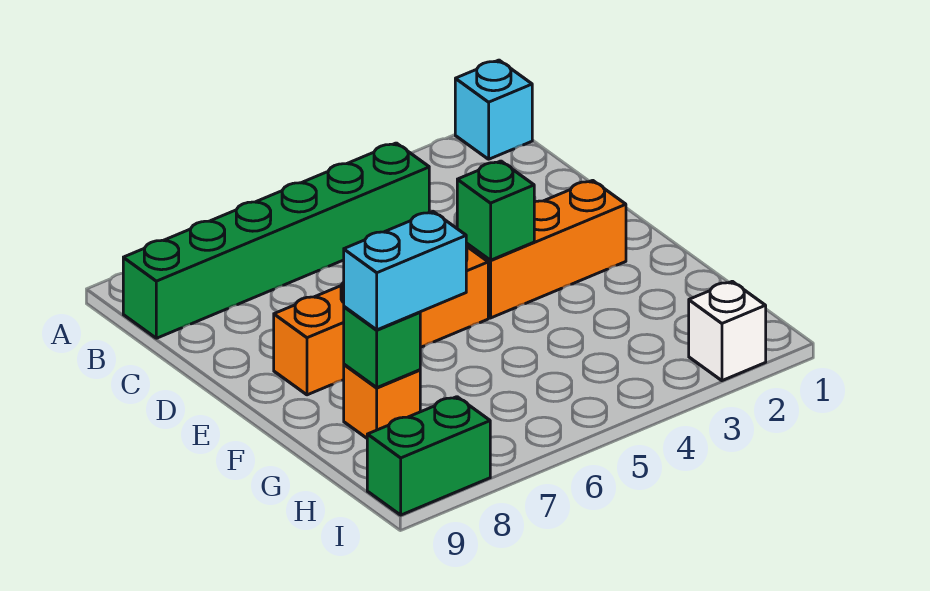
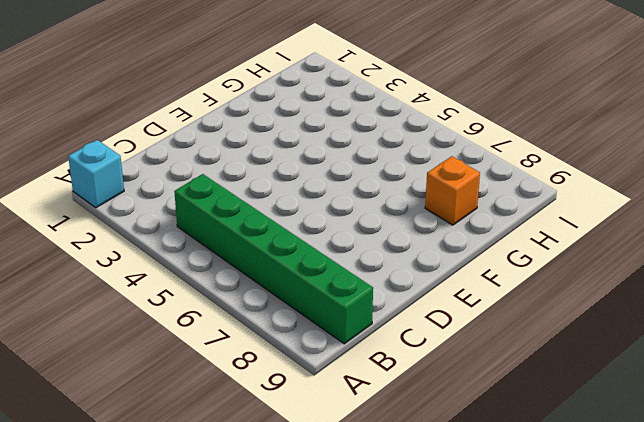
none -> orange brick E2:E4 level 1
none -> orange brick E5:E8 level 1

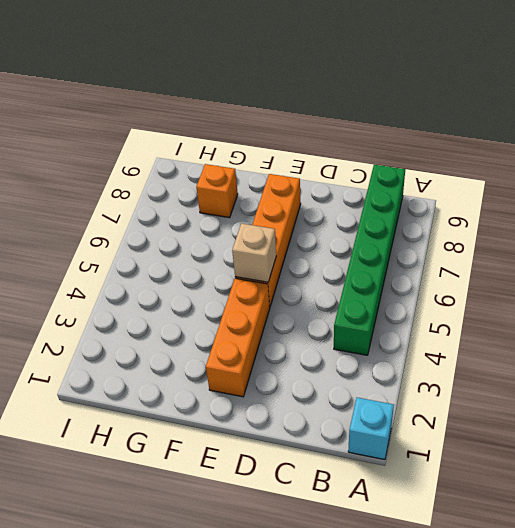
tan brick E5 level 2 -> none
none -> white brick I2 level 1
none -> green brick I8:I9 level 1

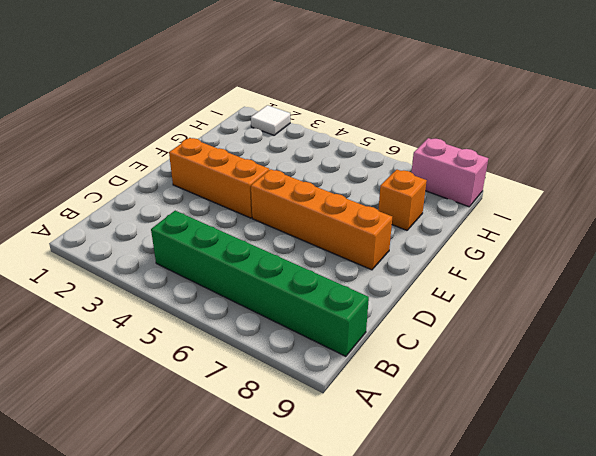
white tile I2 level 1 -> white brick I2 level 1
pink brick I8:I9 level 1 -> green brick I8:I9 level 1
none -> cyan brick A1 level 1
none -> green brick E4 level 2

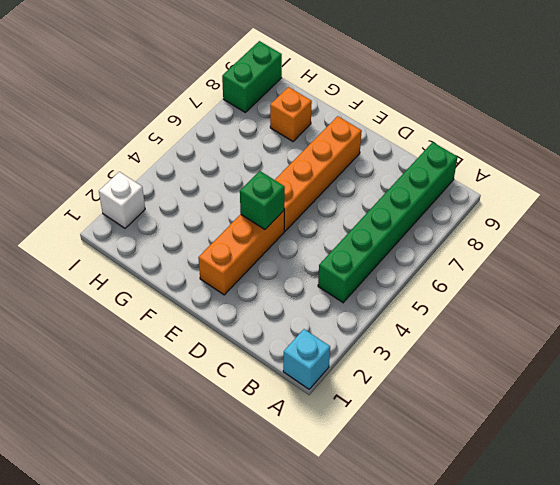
none -> green brick G8 level 2
none -> cyan brick G7:G8 level 3

